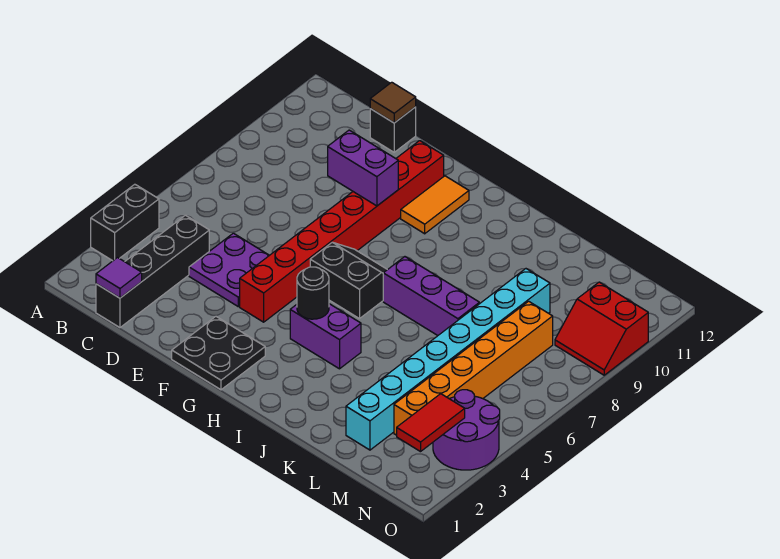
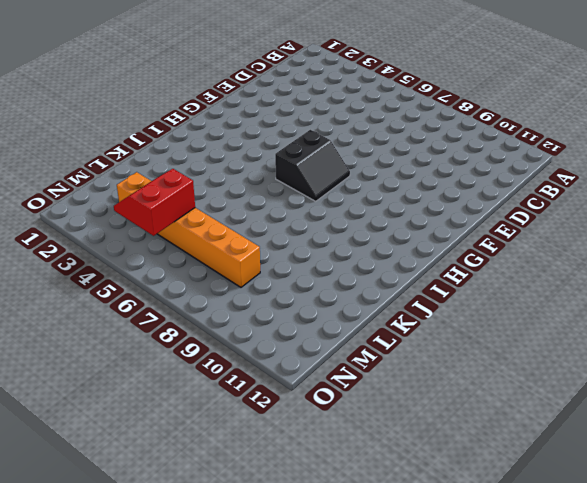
red slope M4:N5 level 2 top 5 -> red slope N9:O10 level 1 top 10
none -> black brick A3:A4 level 1
none -> black brick C1:C4 level 1
none -> purple plate D4:E5 level 1

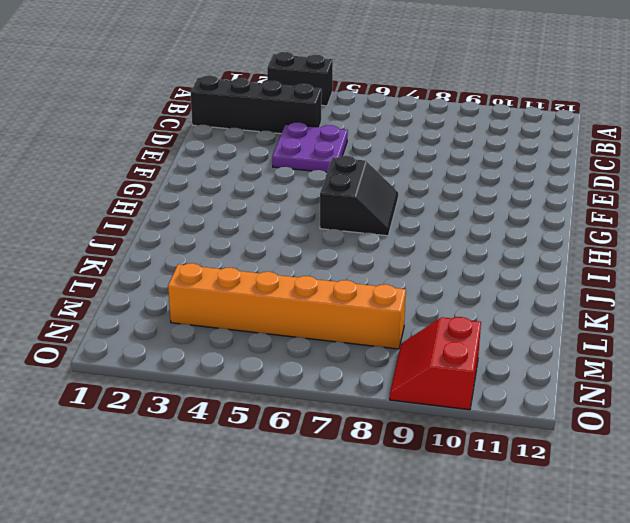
none -> black brick D12 level 1
none -> black plate F1:G2 level 1
none -> red brick F4:F11 level 1

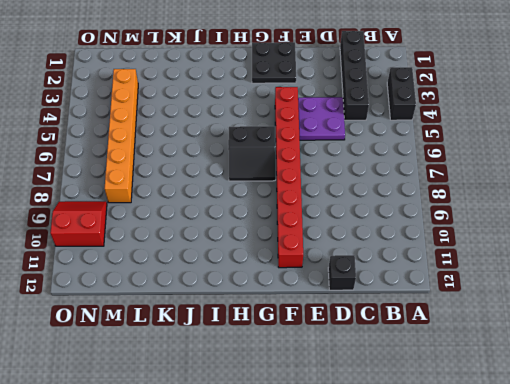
none -> orange tile G10:G11 level 1
none -> purple brick H4:I4 level 1
none -> purple brick I7:K7 level 1

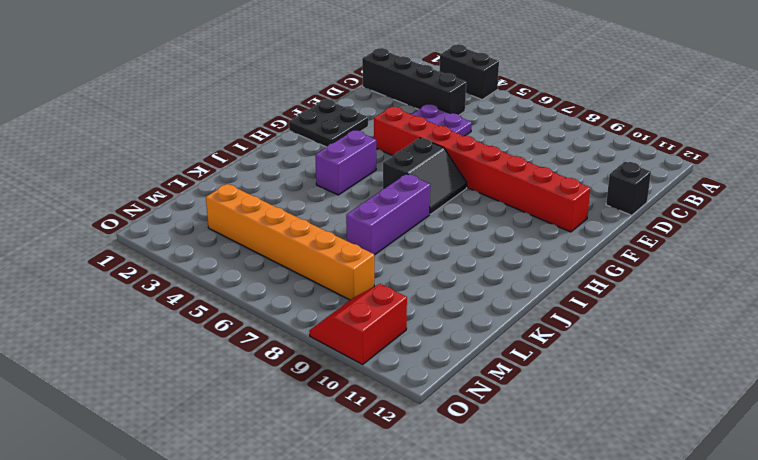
none -> orange tile G10:G11 level 1
none -> cyan brick L2:L9 level 1
none -> purple round brick N3:O4 level 1

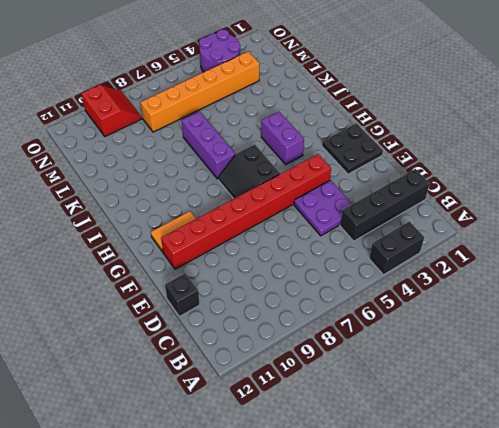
none -> cyan brick L2:L9 level 1
none -> purple tile C1 level 2
none -> brown tile D12 level 2

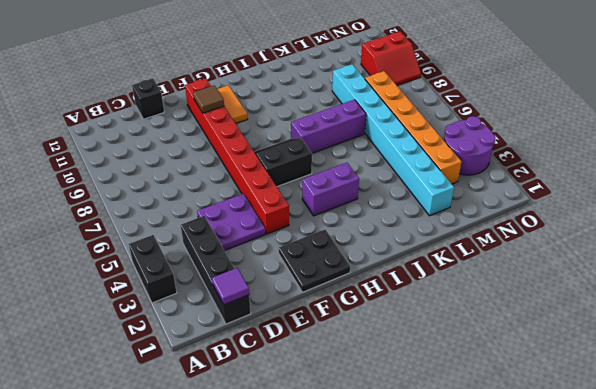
brown tile F10 level 2 -> brown tile D12 level 2
none -> purple brick E9:F9 level 2
none -> black round brick H4 level 2
none -> red tile N2:N3 level 2

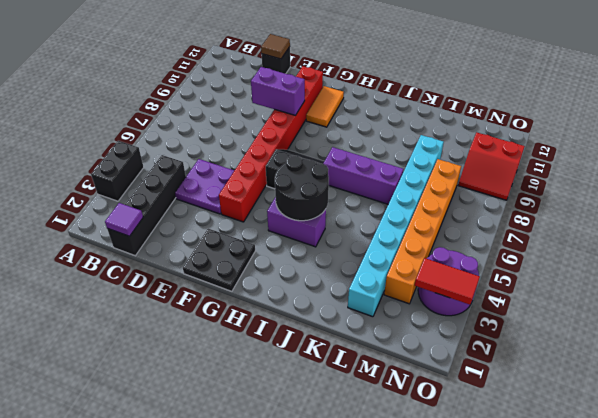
black round brick H4:I5 level 2 -> black round brick H4 level 2
red tile N3:O3 level 2 -> red tile N2:N3 level 2

